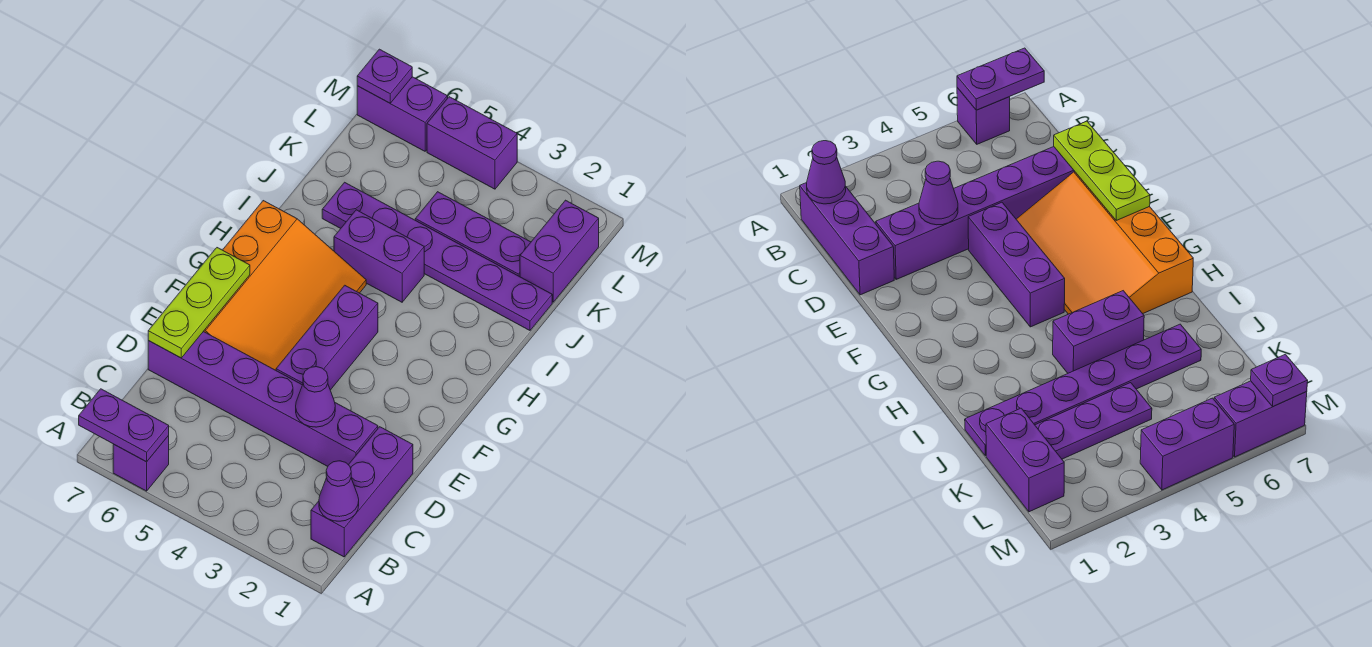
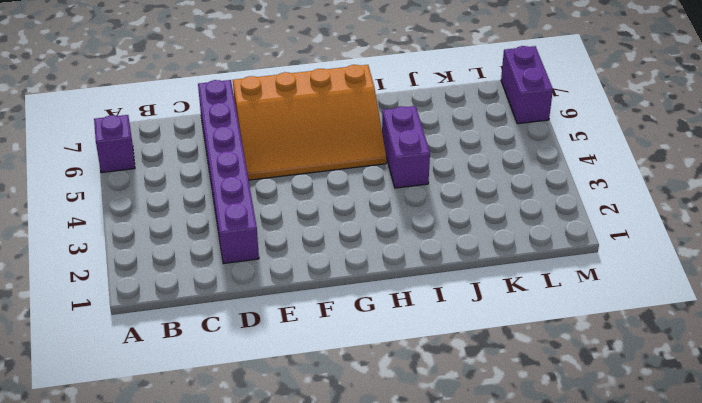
none -> purple brick B1:D1 level 1
none -> purple brick E4:G4 level 1
none -> purple plate J1:J6 level 1

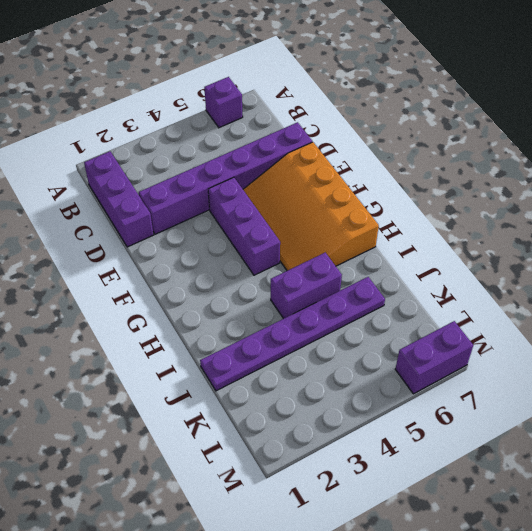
none -> purple brick K1:L1 level 1
none -> purple plate K2:K4 level 1
none -> purple brick M4:M5 level 1

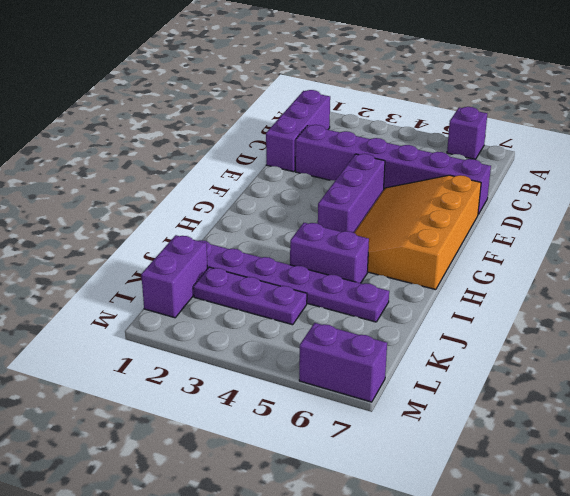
none -> purple brick M4:M5 level 1
none -> purple plate A6:A7 level 2
none -> purple cone B1 level 2

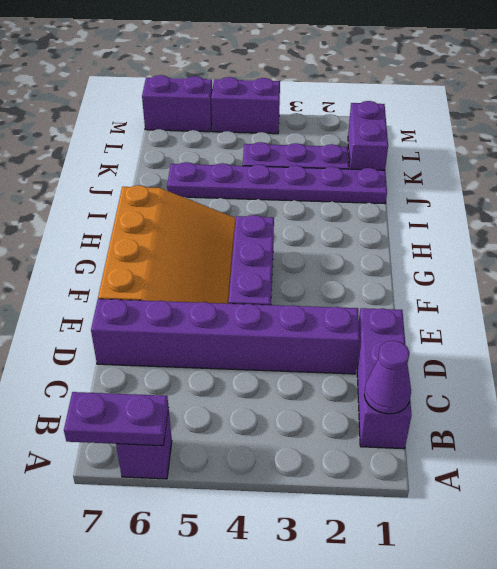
none -> purple brick I4:I5 level 1
none -> purple cone D3 level 2
none -> lime plate D7:F7 level 2

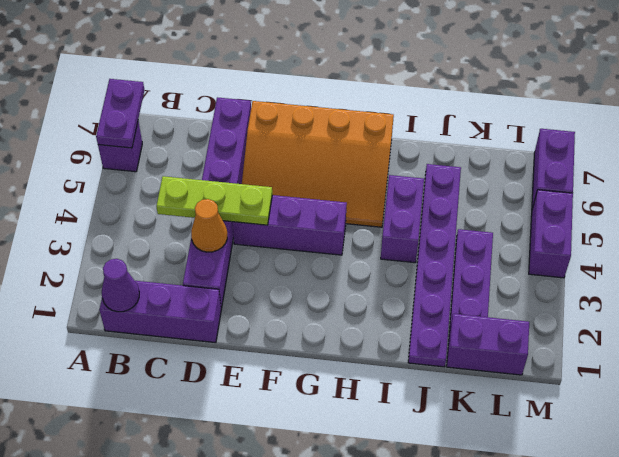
lime plate C4:E4 level 2 -> lime plate D7:F7 level 2
orange cone D3 level 2 -> purple cone D3 level 2
none -> purple plate M7 level 2

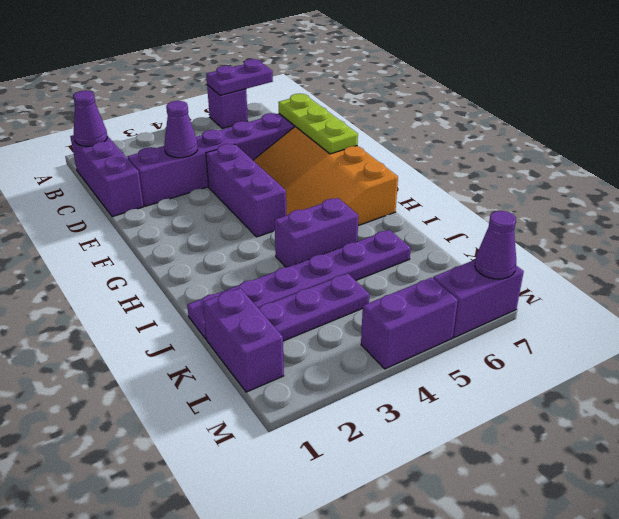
purple cone M7 level 2 -> purple plate M7 level 2

